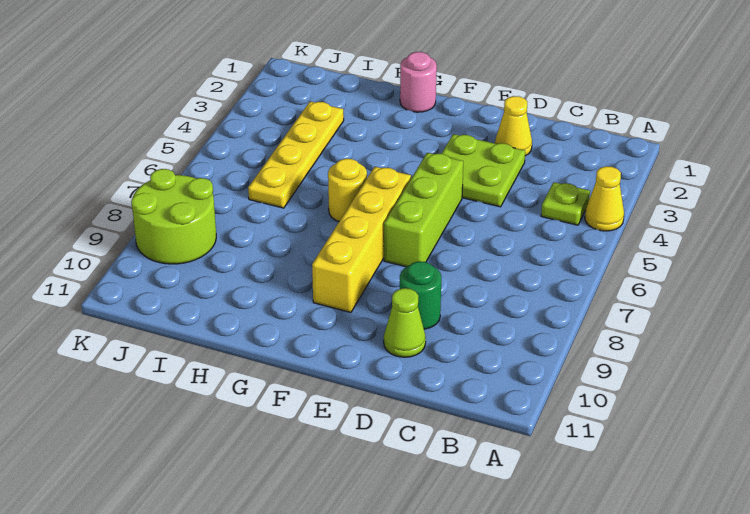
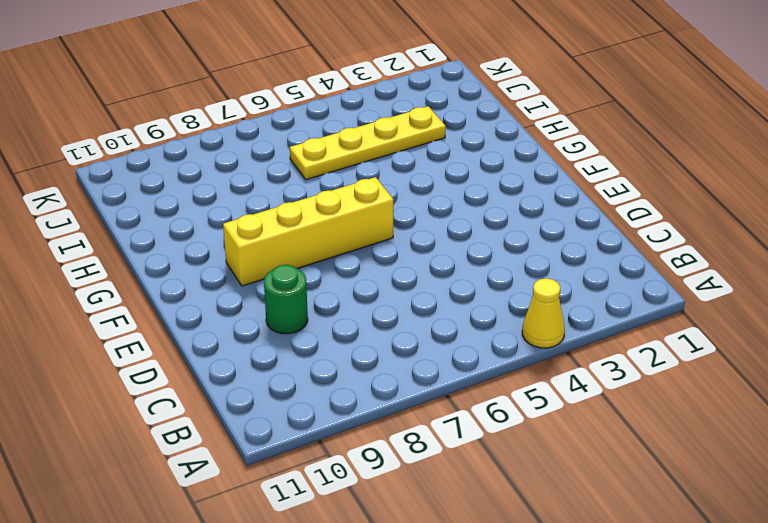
none -> lime plate B4 level 1
none -> yellow cone D2 level 1
none -> lime plate D3:E4 level 1

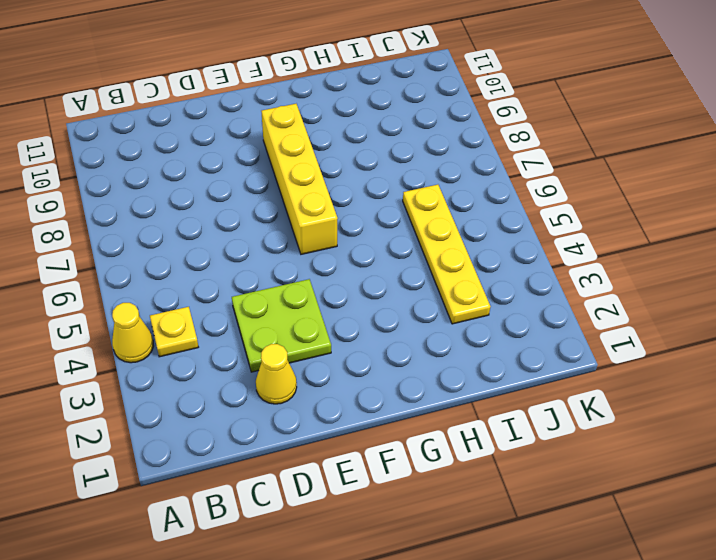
yellow plate B4 level 1 -> lime plate B4 level 1
none -> green round brick D9 level 1
none -> lime cone D10 level 1
none -> lime brick E5:E7 level 1

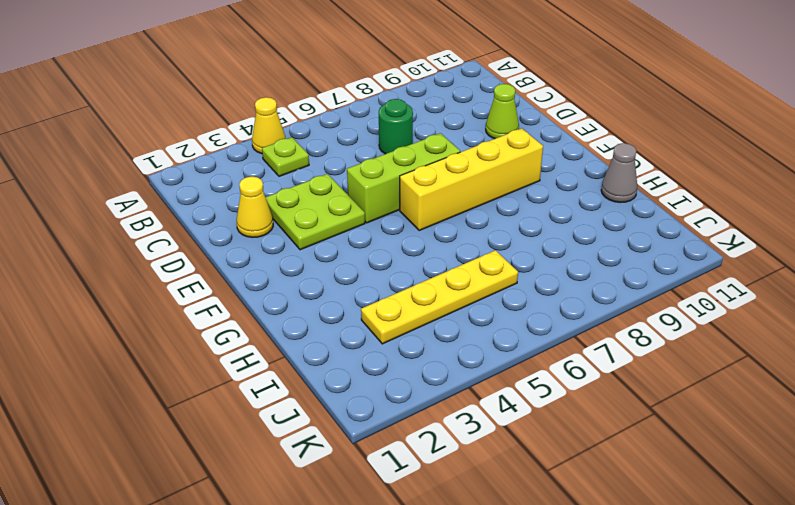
green round brick C7 level 1 -> green round brick D9 level 1
grey cone H11 level 1 -> none
none -> pink round brick G1 level 1
none -> yellow round brick G6 level 1
none -> lime round brick J8:K9 level 1

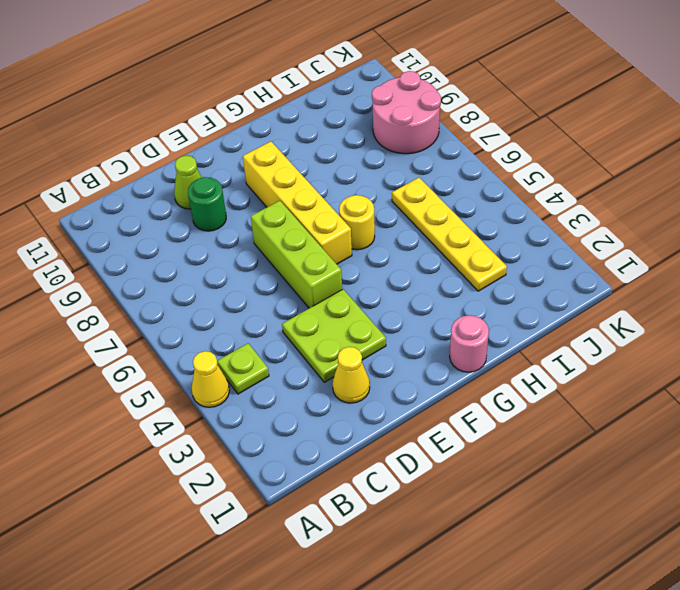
pink round brick J8:K9 level 1 -> lime round brick J8:K9 level 1

